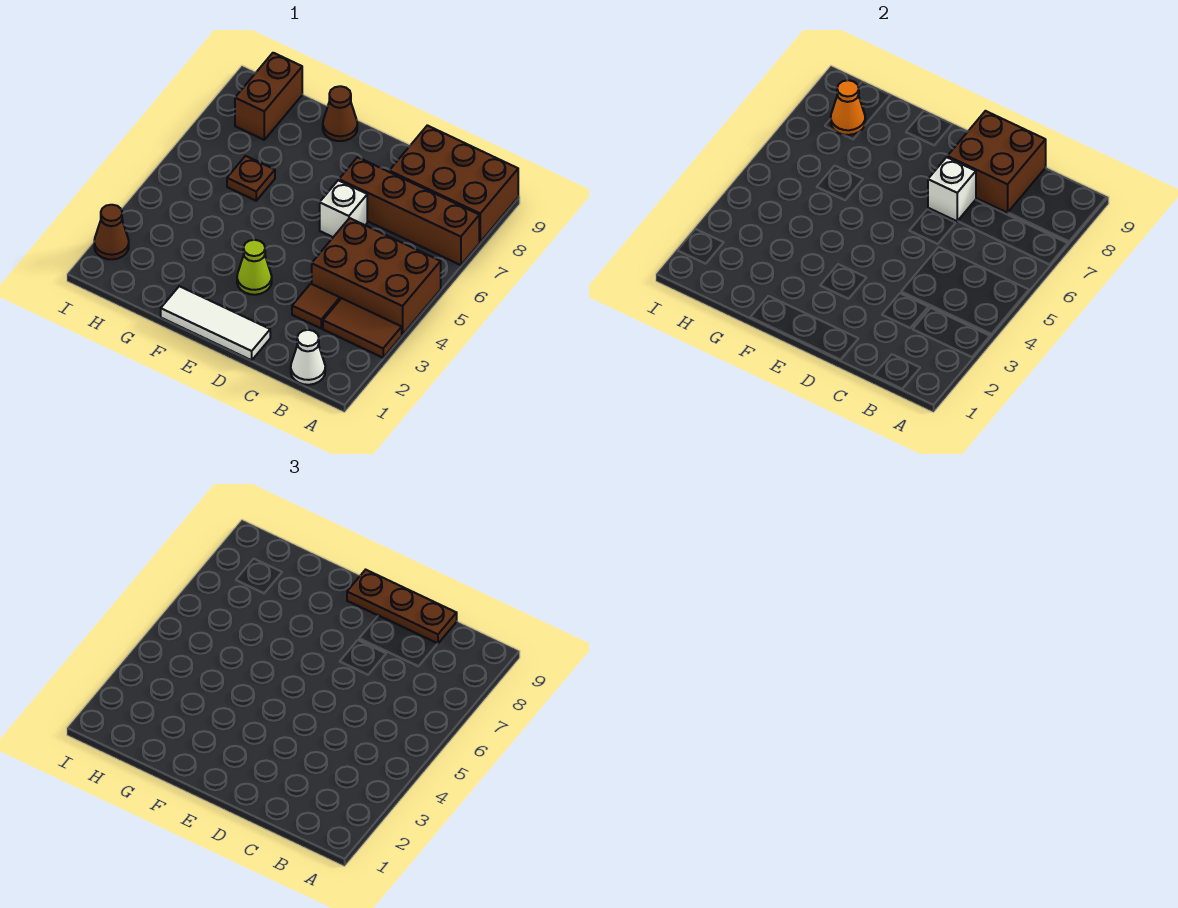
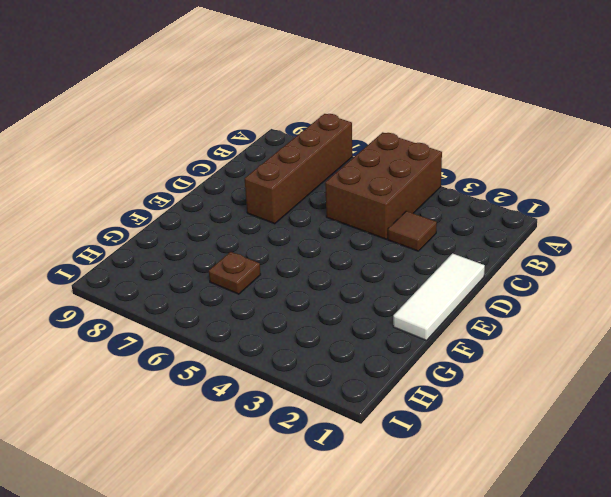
none -> brown tile A3:B3 level 1
none -> brown brick A8:C9 level 1
none -> white cone B1 level 1

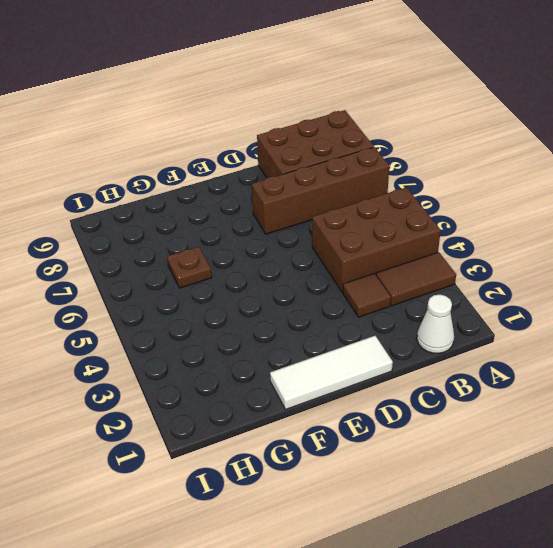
none -> white brick D6 level 1
none -> lime cone E3 level 1
none -> brown cone F9 level 1

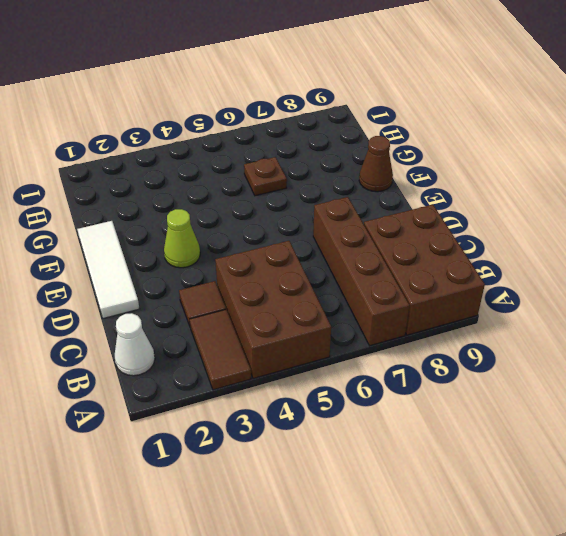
none -> white brick D6 level 1
none -> brown brick H8:H9 level 1
none -> brown cone I2 level 1

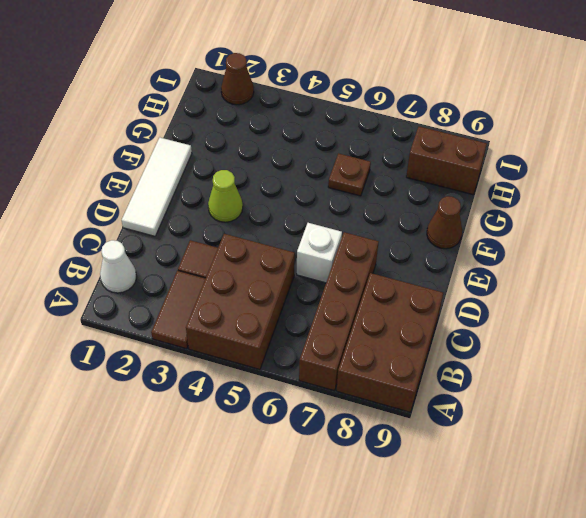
none -> brown brick C8:D9 level 2
none -> white brick D7 level 2
none -> orange cone H8 level 2

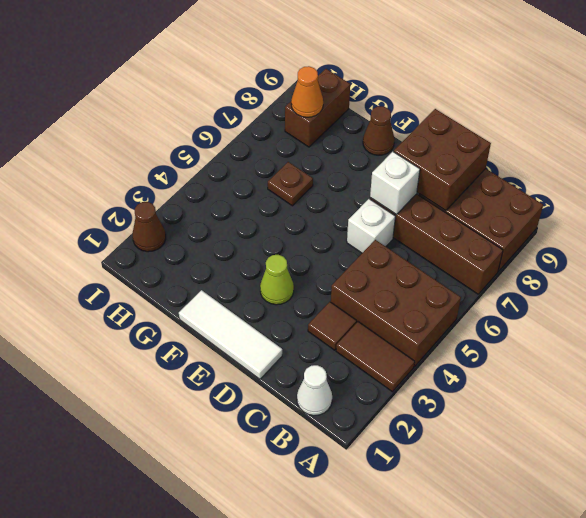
none -> brown plate C9:E9 level 3

